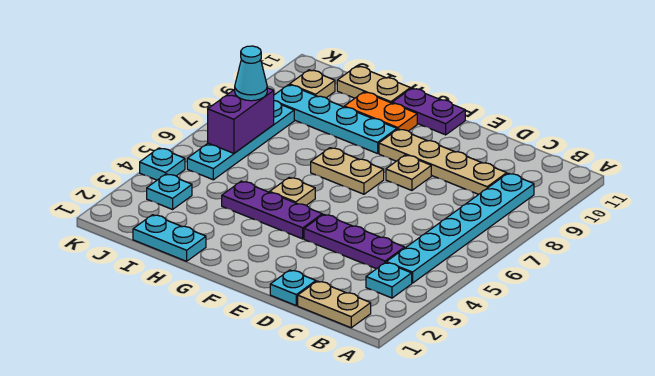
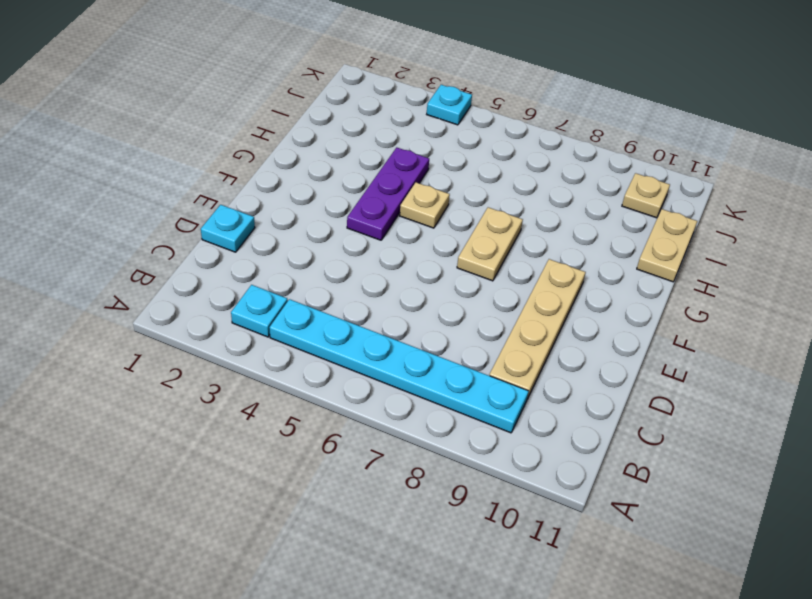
none -> tan plate B1:C1 level 1
none -> purple plate C4:E4 level 1
none -> tan plate E8 level 1

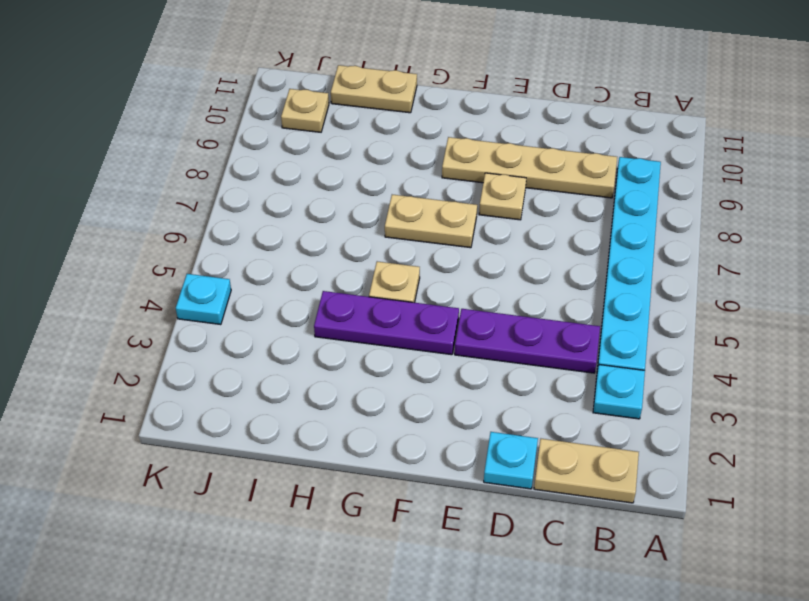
none -> purple plate F11:G11 level 1
none -> cyan plate G9:J9 level 1
none -> orange plate G10:H10 level 1

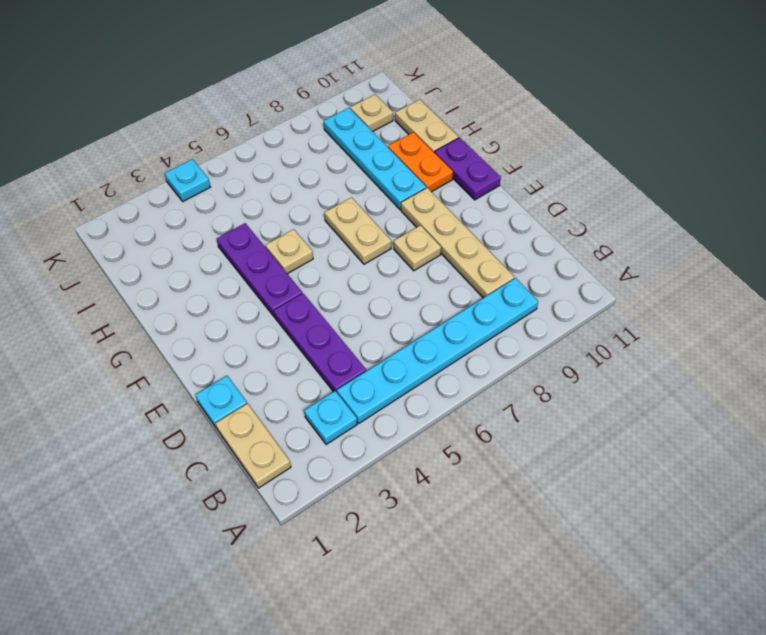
none -> cyan plate H1:I1 level 1
none -> cyan plate J3 level 1
none -> cyan plate J5:J8 level 1

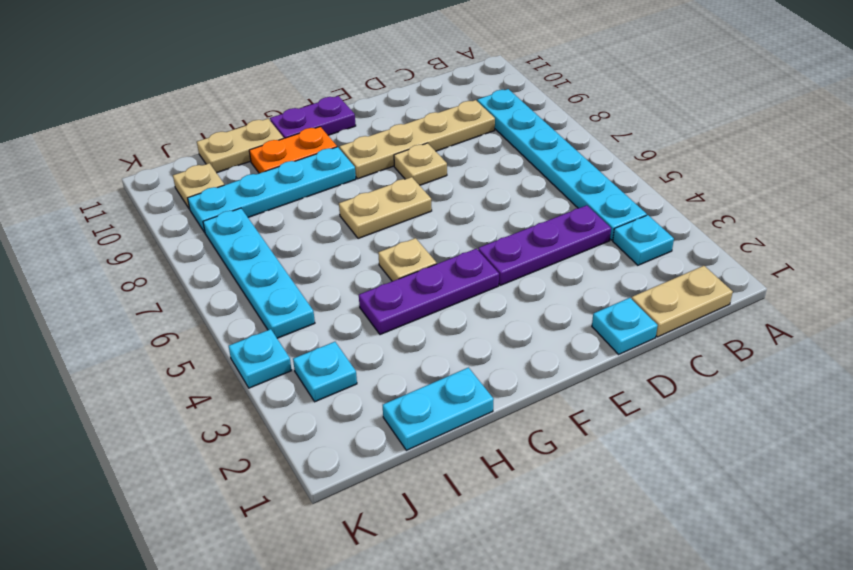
none -> purple brick J6:J7 level 2
none -> cyan cone J7 level 3

